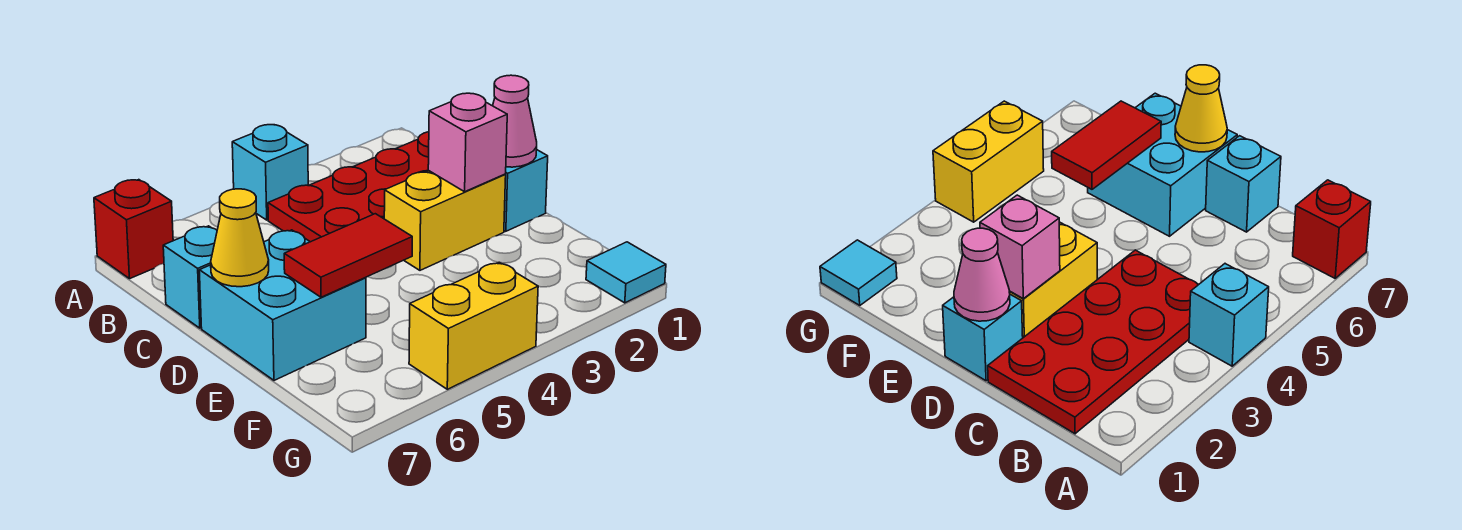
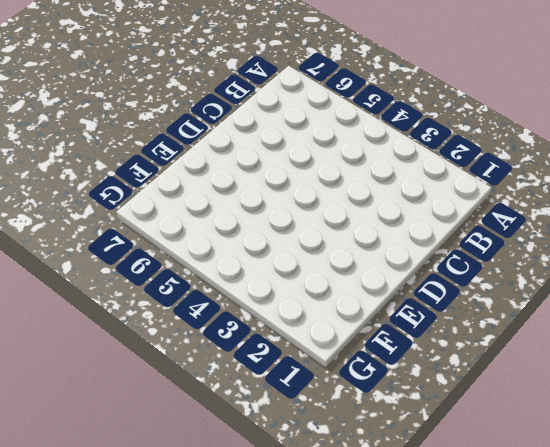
none -> cyan brick A4 level 1
none -> red brick A7 level 1
none -> red plate B1:C4 level 1

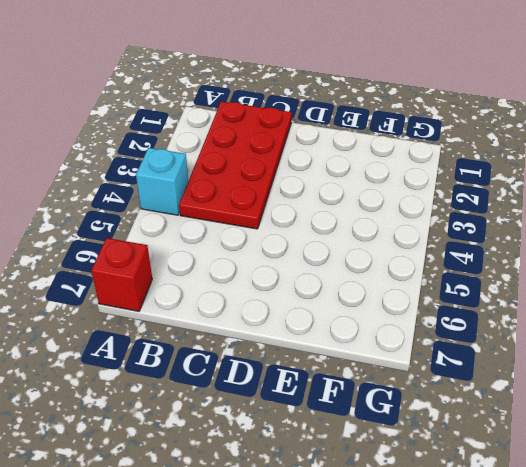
none -> cyan brick C7 level 1
none -> cyan brick D1 level 1
none -> yellow brick D2:D3 level 1

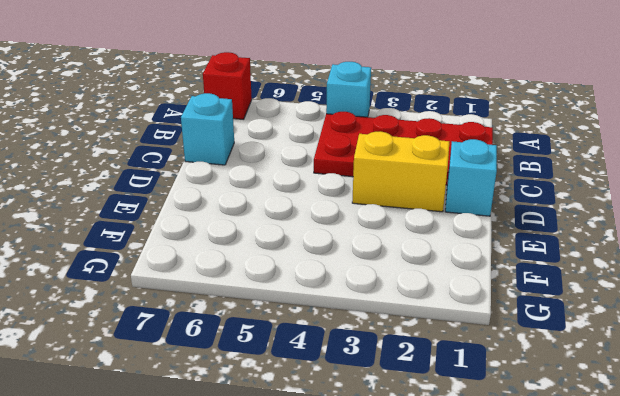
none -> cyan brick D6:E7 level 1
none -> cyan tile G1 level 1
none -> yellow brick G4:G5 level 1

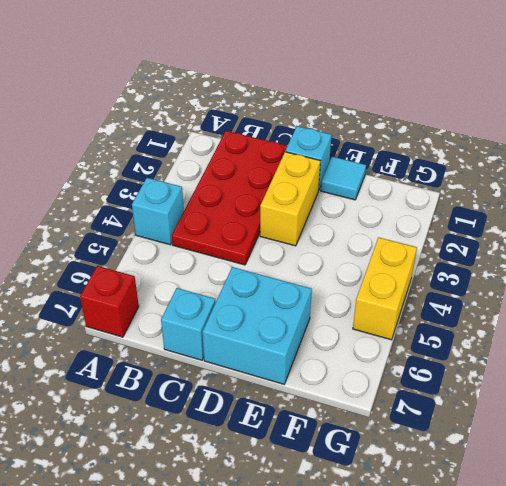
cyan tile E1 level 1 -> cyan tile G1 level 1
none -> pink cone D1 level 2
none -> pink brick D2 level 2
none -> yellow cone D7 level 2

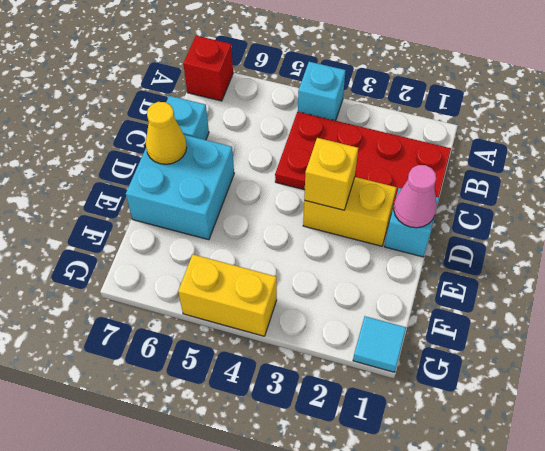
yellow brick D3 level 2 -> none
none -> pink brick D2 level 2
none -> red tile E5:E6 level 2

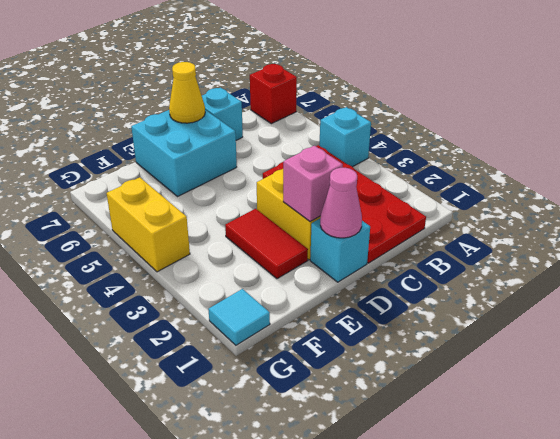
red tile E2:E3 level 1 -> red tile E5:E6 level 2

